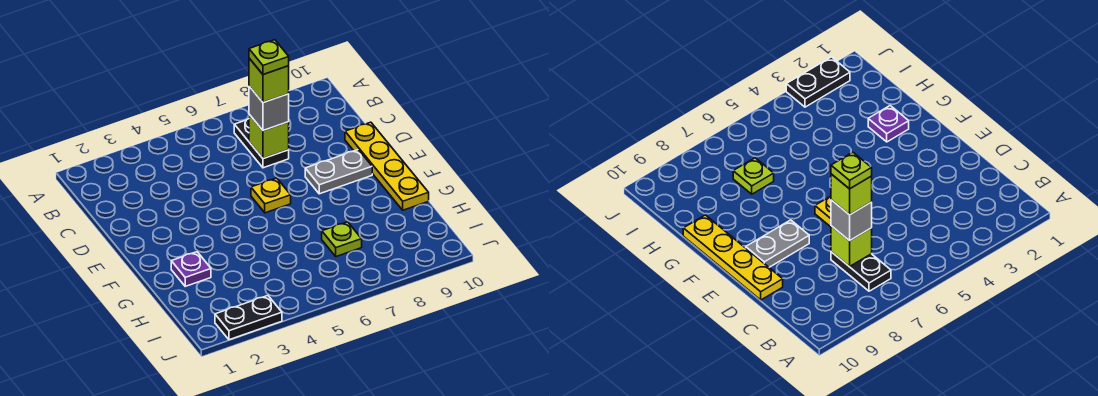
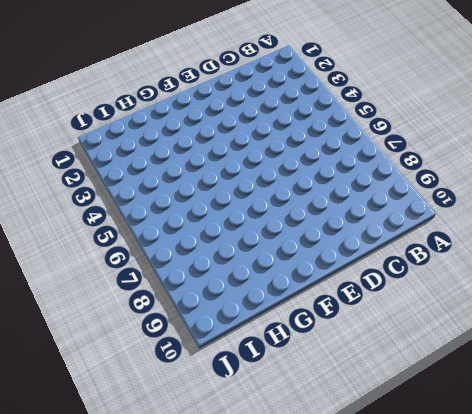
none -> black plate B7:C7 level 1
none -> yellow plate D10:G10 level 1

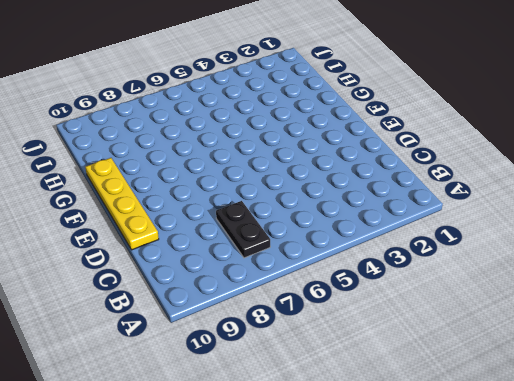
none -> yellow plate E6 level 1
none -> grey plate E8:E9 level 1

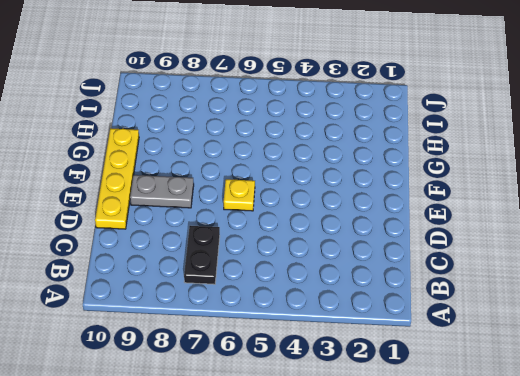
none -> purple plate G2 level 1
none -> lime plate H7 level 1

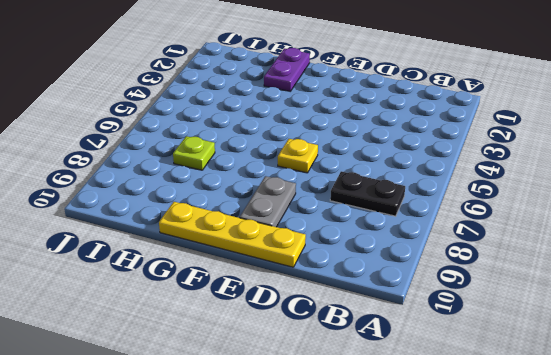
purple plate G1:G2 level 1 -> purple plate G2 level 1
none -> black plate J2:J3 level 1
none -> lime brick C7 level 2

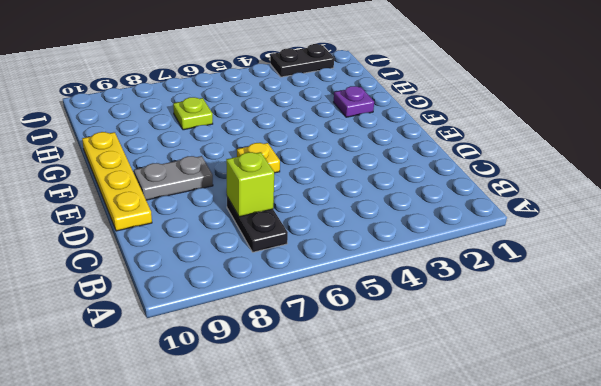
none -> grey brick C7 level 3
none -> lime brick C7 level 4

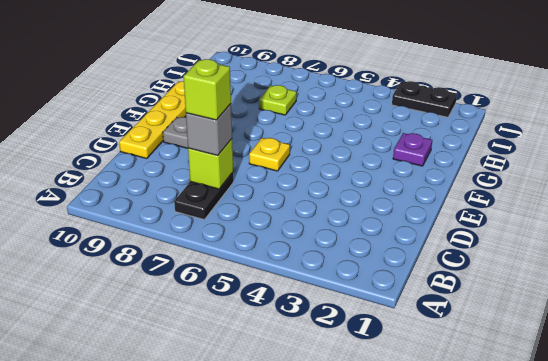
none -> lime plate C7 level 5

